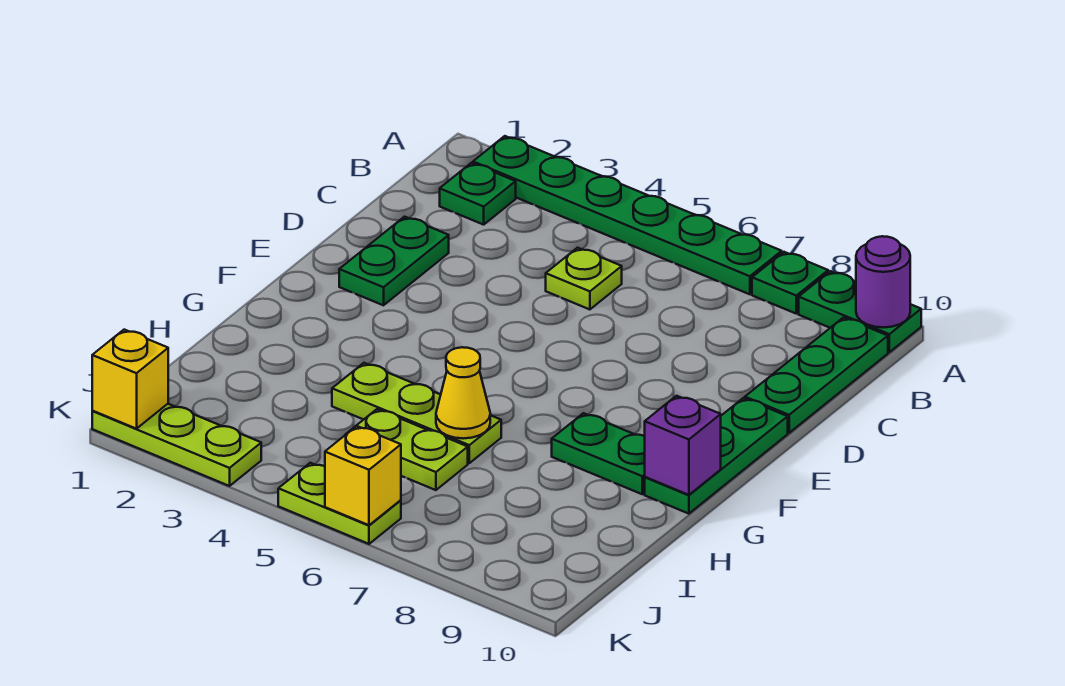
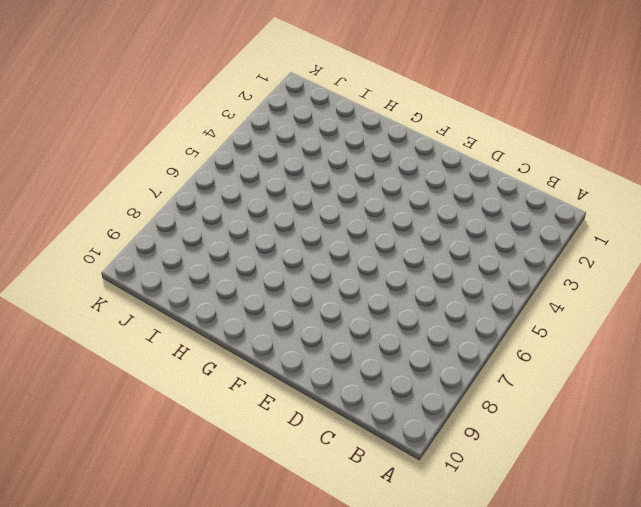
none -> green plate A2:A7 level 1
none -> green plate A8 level 1
none -> green plate A9:A10 level 1

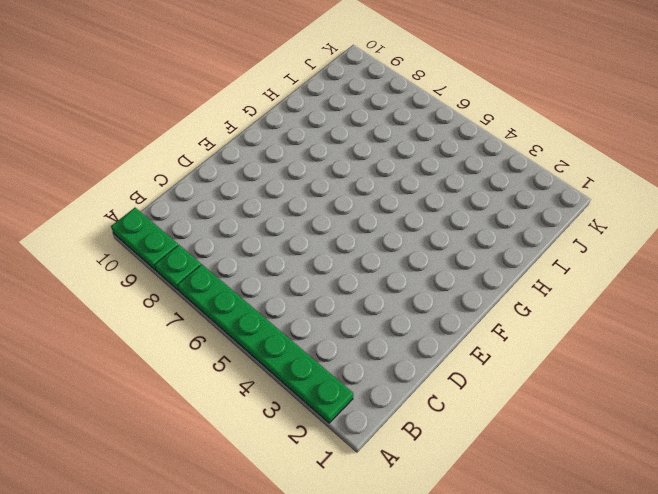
none -> green plate B2 level 1
none -> green plate B10:D10 level 1
none -> lime plate C5 level 1

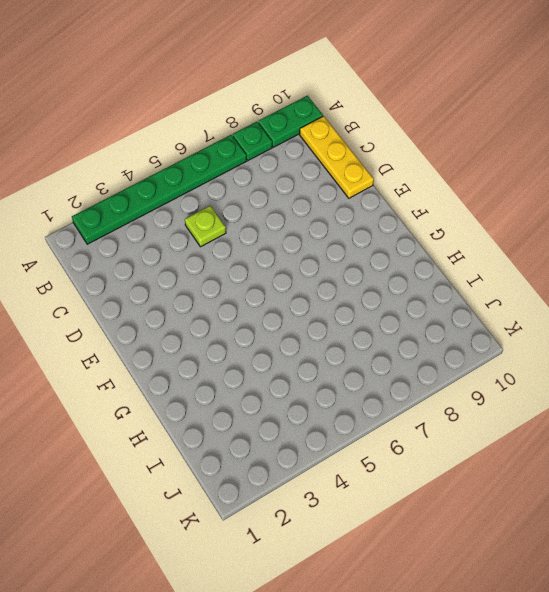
yellow plate B10:D10 level 1 -> green plate B10:D10 level 1
none -> green plate B2 level 1
none -> green plate D2:E2 level 1
none -> green plate E10:G10 level 1

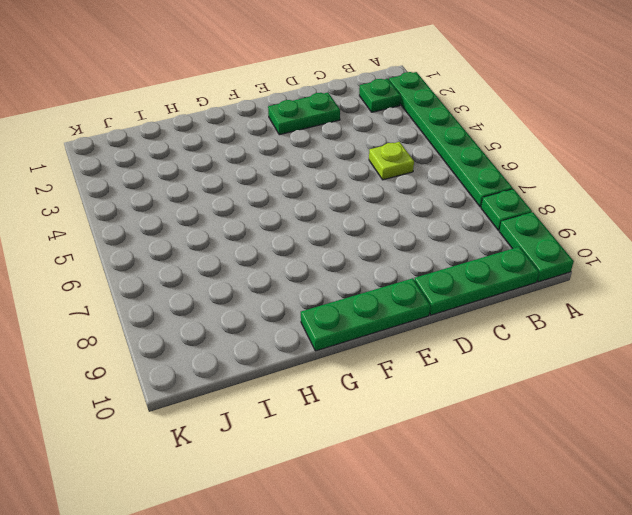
none -> green plate G8:G9 level 1
none -> lime plate H4:H6 level 1
none -> lime plate I5:I6 level 1

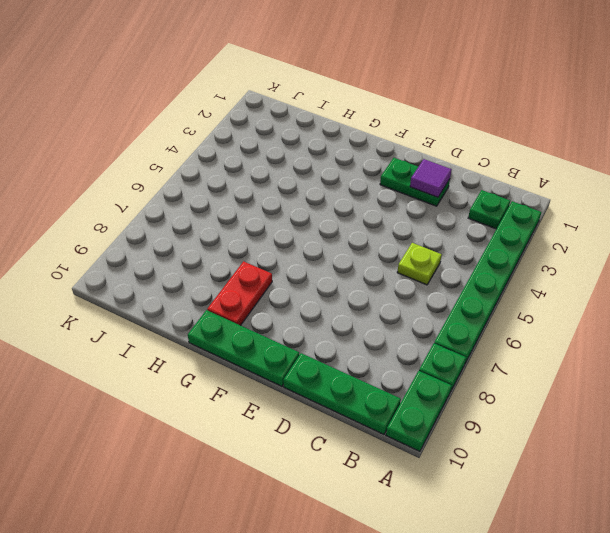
purple tile D2 level 2 -> none
red plate G8:G9 level 1 -> green plate G8:G9 level 1
none -> lime plate H4:H6 level 1
none -> lime plate I5:I6 level 1
none -> lime plate K1:K3 level 1

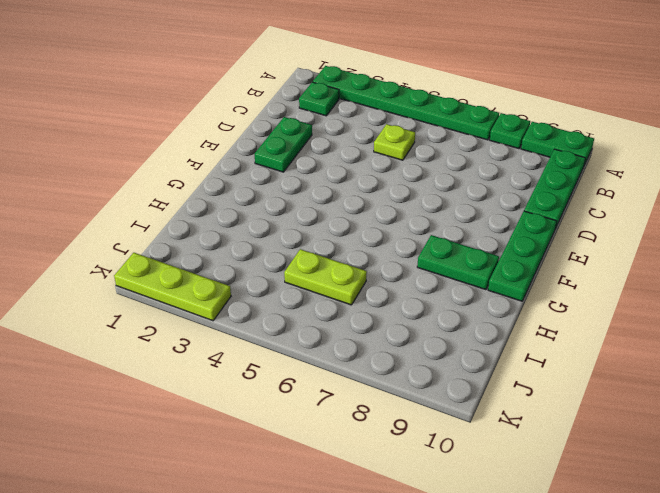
none -> lime plate H4:H6 level 1
none -> lime plate K5:K6 level 1
none -> purple round brick A10 level 2

